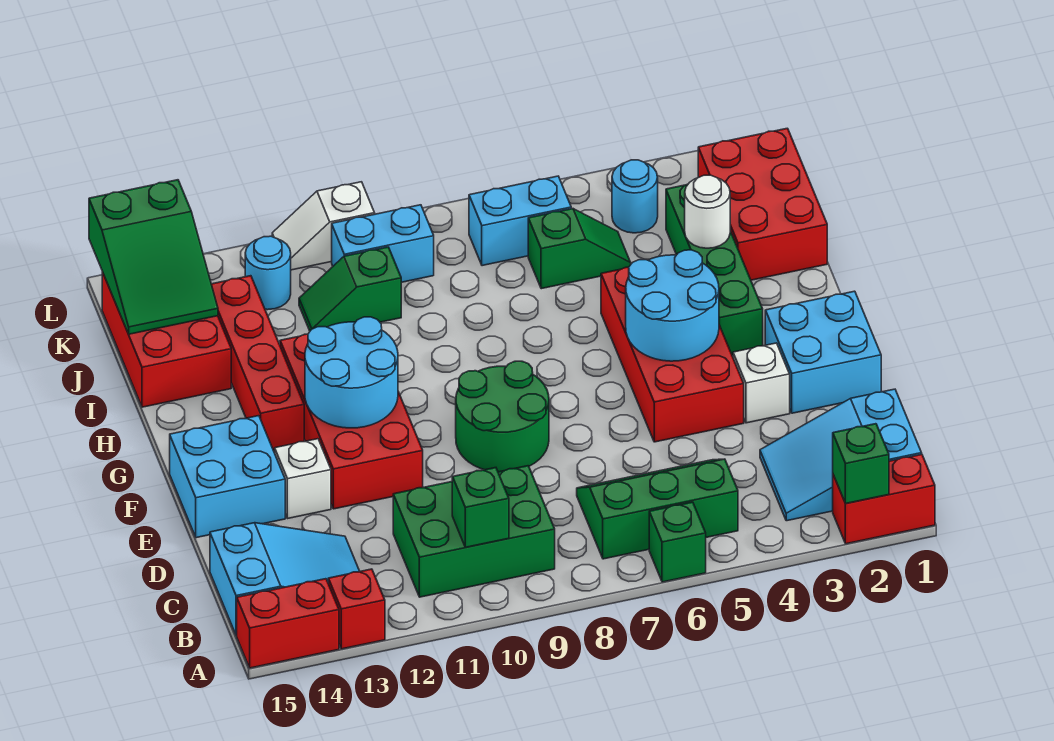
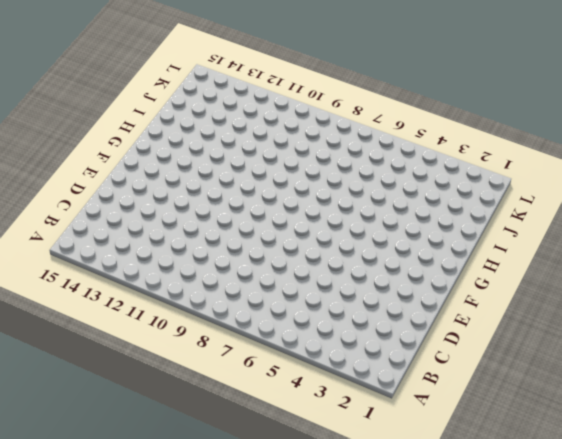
none -> red brick A1:A2 level 1
none -> green brick A6 level 1
none -> red brick A13 level 1
none -> red brick A14:A15 level 1

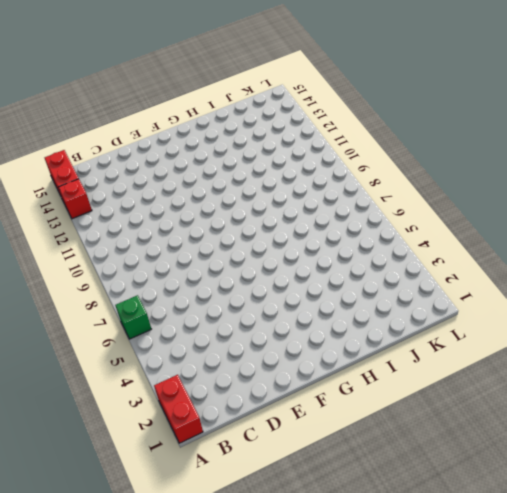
none -> cyan slope B1:C3 level 1 top 1
none -> green slope B5:C7 level 1 top B
none -> green brick B9:C11 level 1
none -> cyan slope B13:C15 level 1 top 15

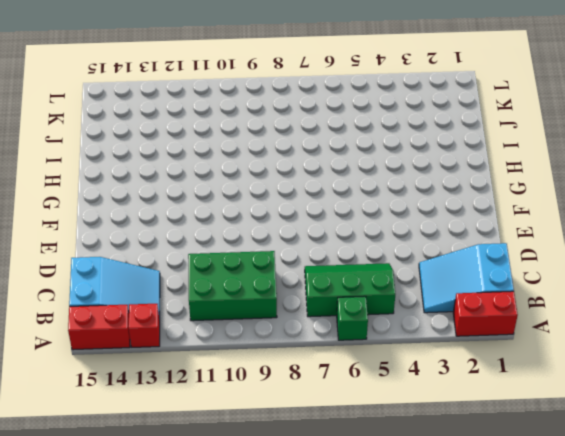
none -> cyan brick E1:F2 level 1
none -> white brick E3 level 1
none -> red brick E4:H5 level 1
none -> green round brick E8:F9 level 1

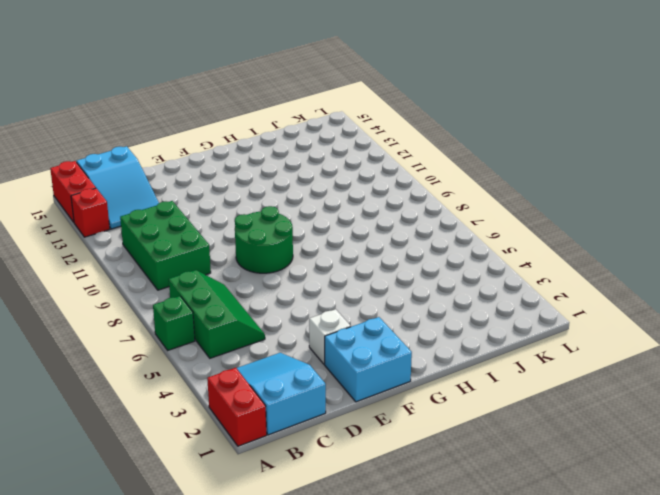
none -> red brick E4:H5 level 1
none -> red brick E11:H12 level 1
none -> white brick E13 level 1
none -> cyan brick E14:F15 level 1

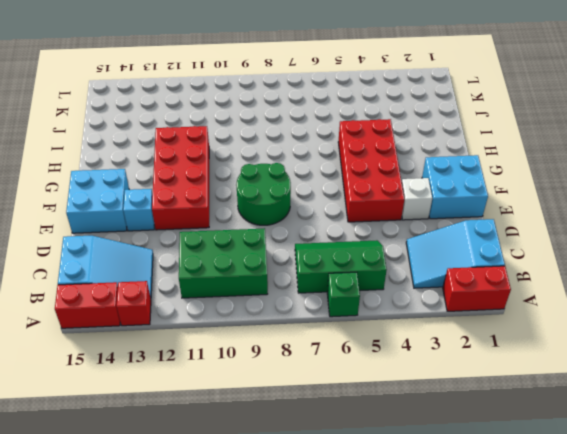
cyan brick E13 level 1 -> white brick E13 level 1
none -> green brick G3:J3 level 1
none -> red brick G13:J13 level 1
none -> red brick I1:K2 level 1
none -> red brick I14:K15 level 1

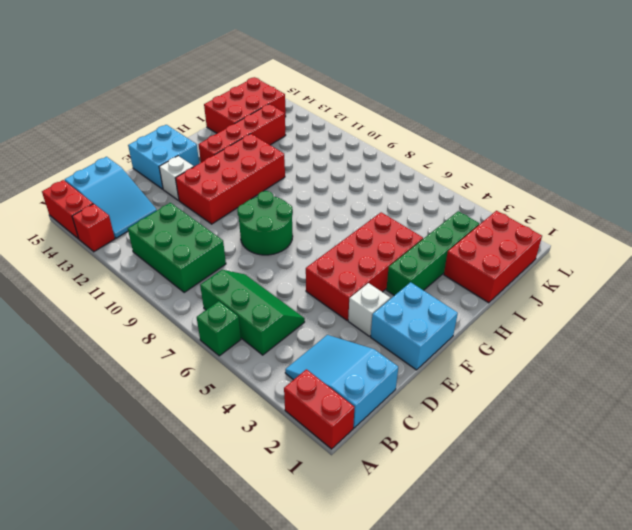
none -> green slope J5:J6 level 1 top 6
none -> green slope J10:J11 level 1 top 10
none -> cyan round brick K4 level 1
none -> cyan brick K6:K7 level 1

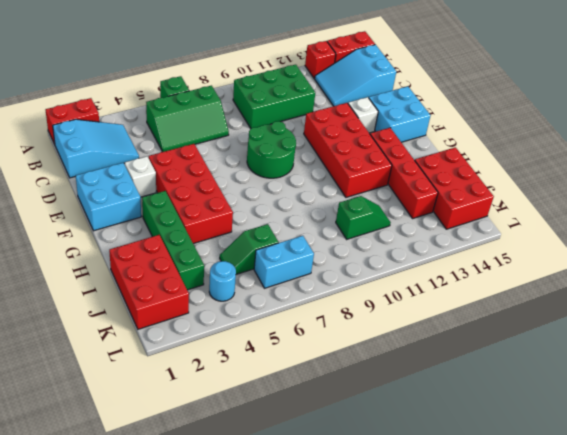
none -> cyan brick K9:K10 level 1
none -> cyan round brick K12 level 1
none -> white slope L10:L11 level 1 top 10
none -> green brick A2 level 2

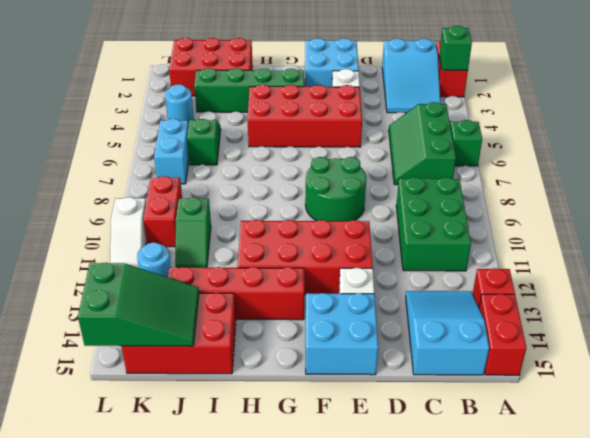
red brick K9:K10 level 1 -> cyan brick K9:K10 level 1
none -> green brick B10 level 2
none -> cyan round brick F4:G5 level 2
none -> cyan round brick F11:G12 level 2
none -> white round brick I3 level 2

